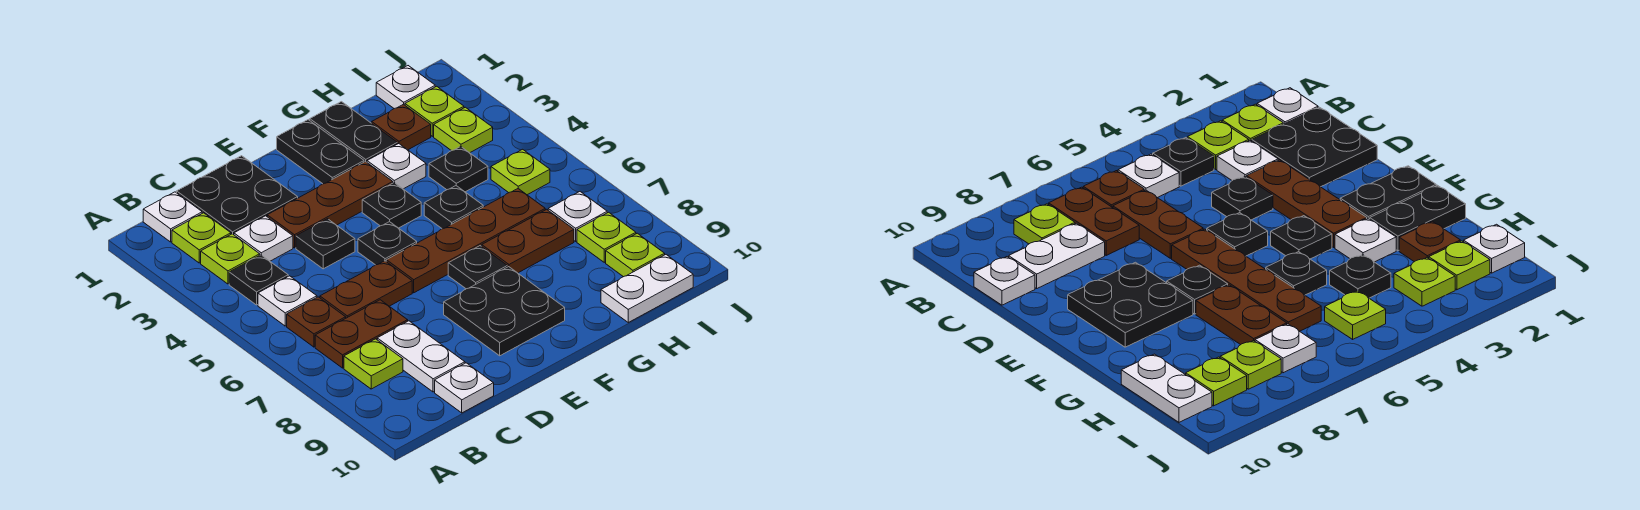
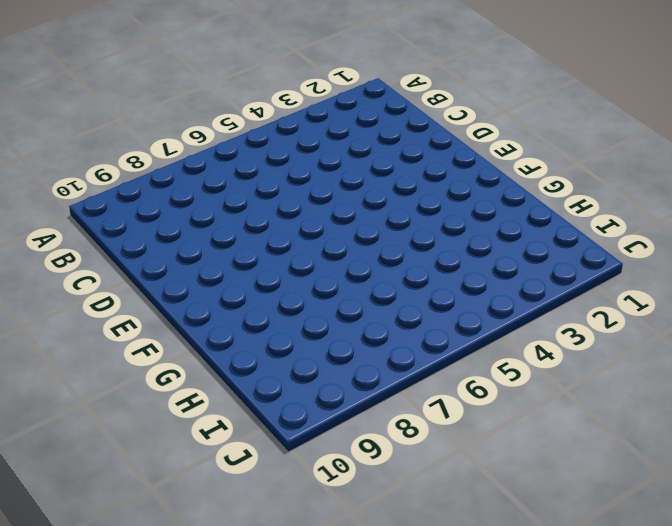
none -> white plate B1 level 1
none -> lime plate B2 level 1
none -> lime plate B3 level 1
none -> black plate B4 level 1

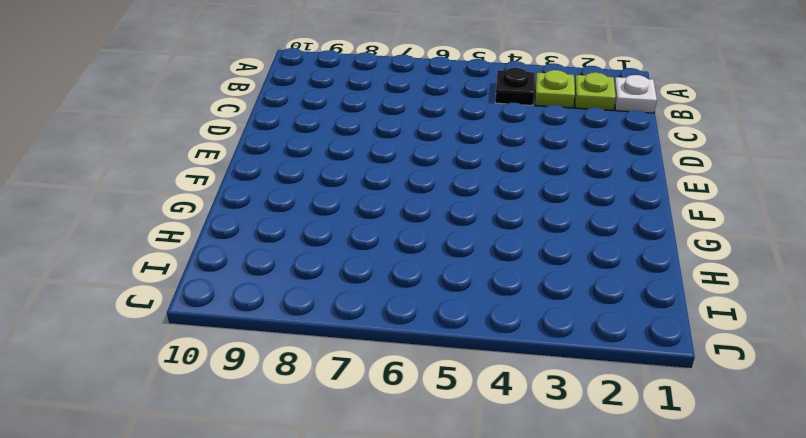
none -> white plate B5 level 1
none -> brown plate B6 level 1
none -> brown plate B7:C7 level 1
none -> lime plate B8 level 1

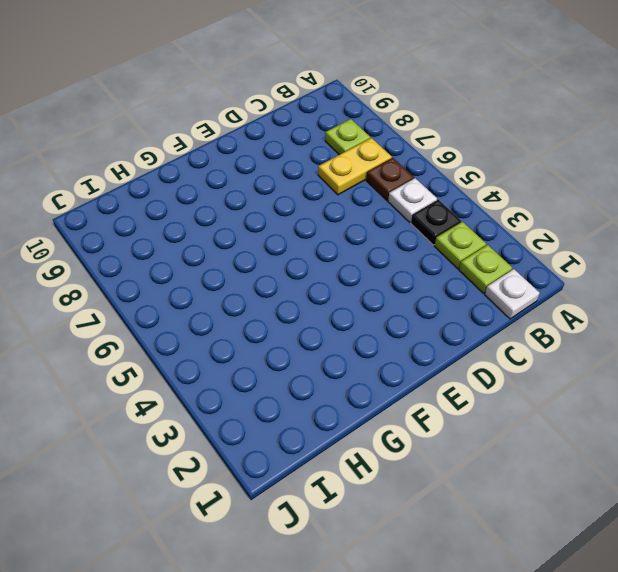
yellow plate B7:C7 level 1 -> brown plate B7:C7 level 1
none -> black plate C1:D2 level 1
none -> white plate C3 level 1
none -> brown plate C6:D6 level 1
none -> white plate C8:C9 level 1

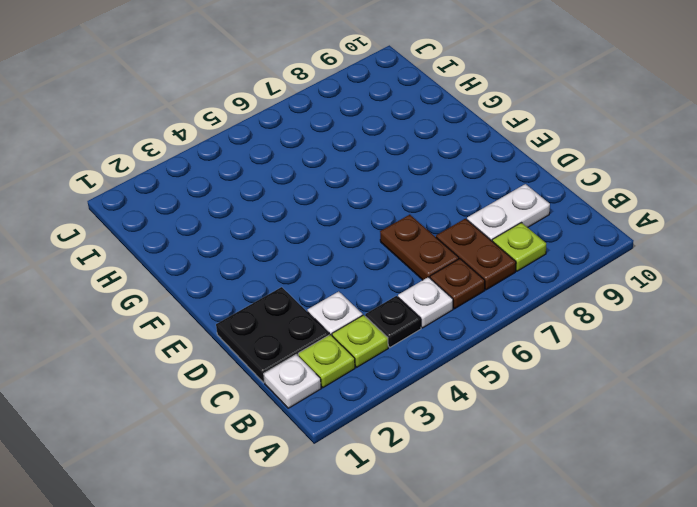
none -> white plate C10 level 1
none -> brown plate D3:F3 level 1
none -> black plate D4 level 1
none -> black plate E5 level 1

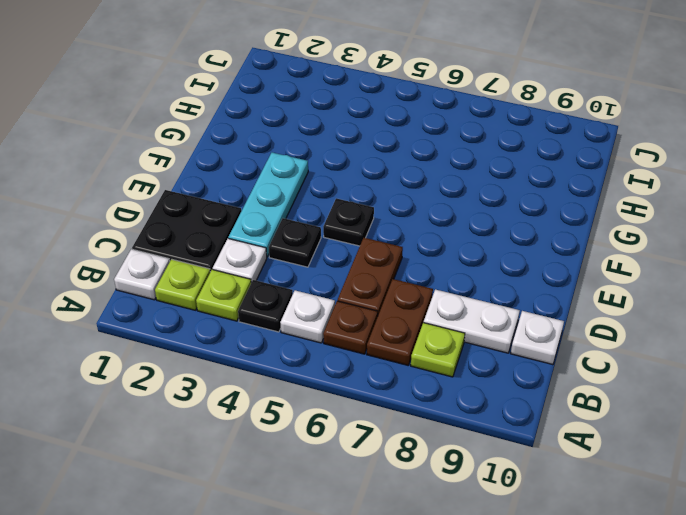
cyan plate D3:F3 level 1 -> brown plate D3:F3 level 1
none -> brown plate E6:H6 level 1
none -> black plate E8:F9 level 1
none -> black plate F1:F2 level 1
none -> black plate F4 level 1

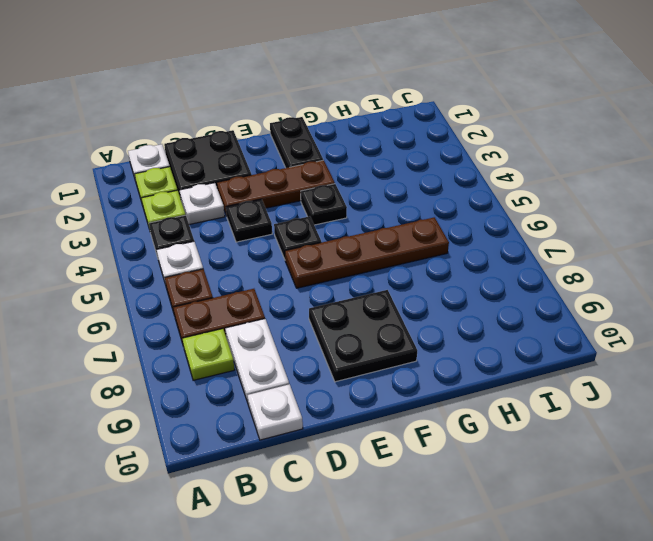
none -> brown plate C6:D6 level 1
none -> black plate F7 level 1
none -> black plate G1:G2 level 1
none -> white plate G3 level 1

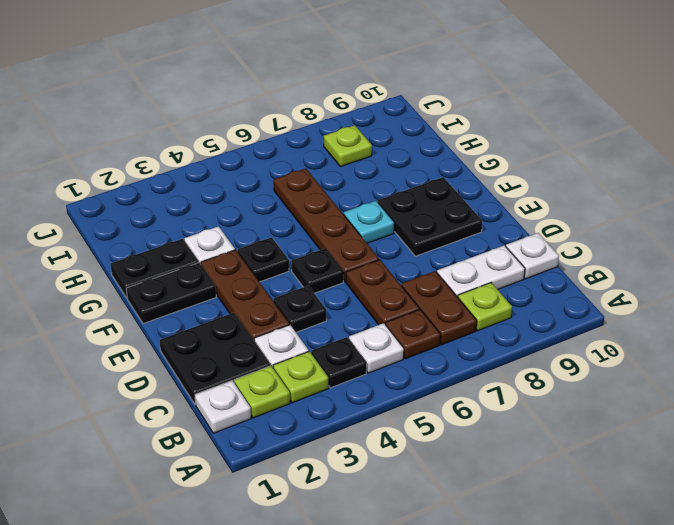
cyan plate F7 level 1 -> black plate F7 level 1
none -> black plate G5 level 1
none -> brown plate G7:H7 level 1
none -> brown plate H2 level 1
none -> black plate H4 level 1

